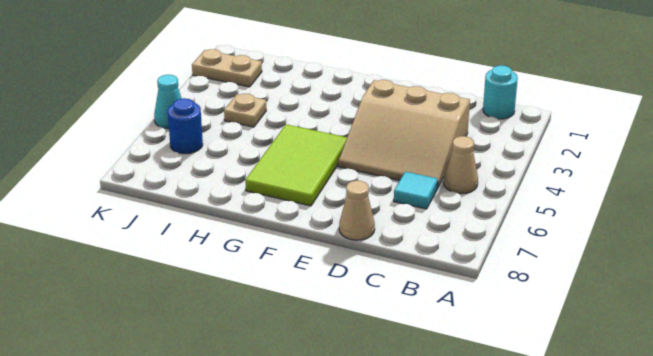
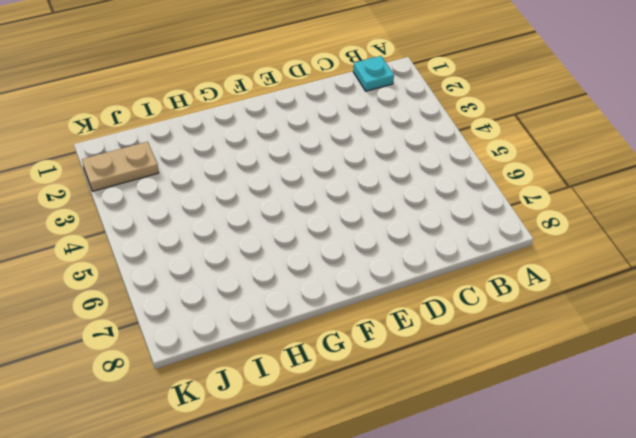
cyan plate B1 level 1 -> cyan round brick B1 level 1
none -> tan cone B5 level 1
none -> tan slope C3:E5 level 1 top 3

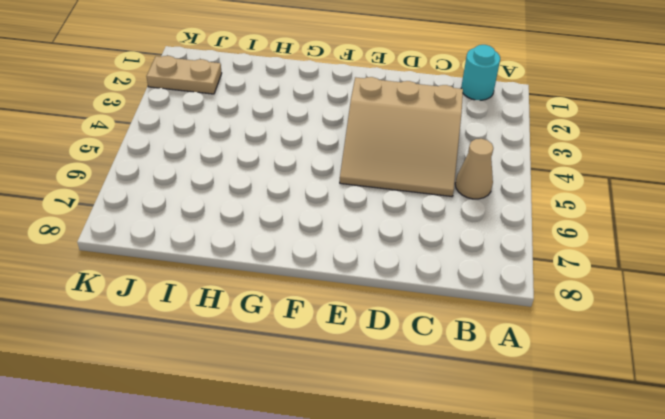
none -> cyan tile C6 level 1
none -> tan cone D8 level 1

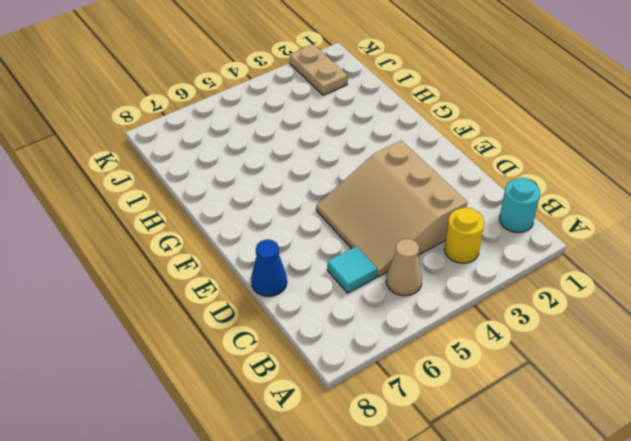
yellow round brick B3 level 1 -> none
blue cone D8 level 1 -> tan cone D8 level 1
none -> lime tile F5:G7 level 1
none -> tan plate I4 level 1

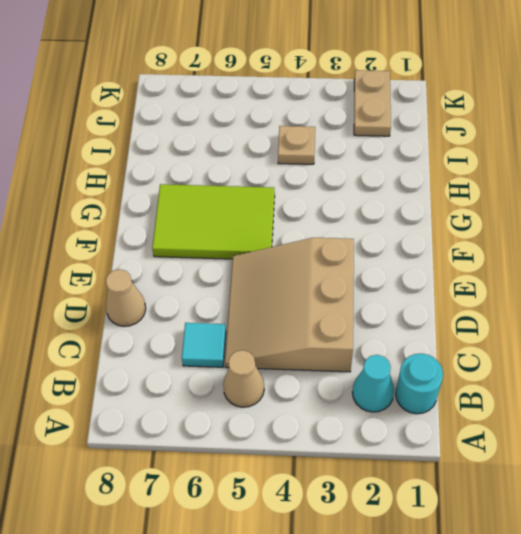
cyan cone B2 level 1 -> cyan cone K5 level 1
none -> blue round brick J6 level 1

